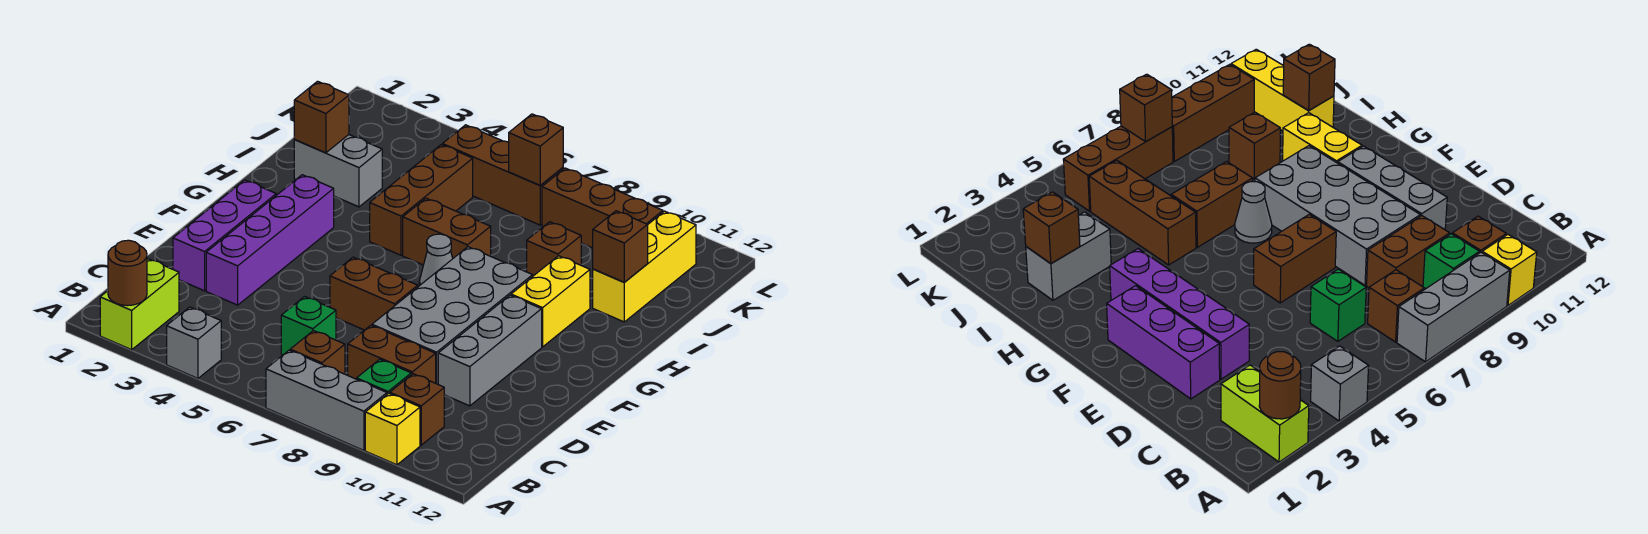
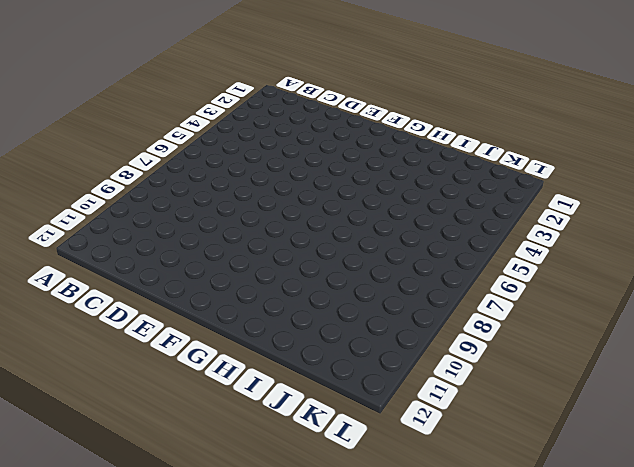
none -> lime brick A2:B2 level 1
none -> grey brick A4 level 1
none -> grey brick A7:A9 level 1

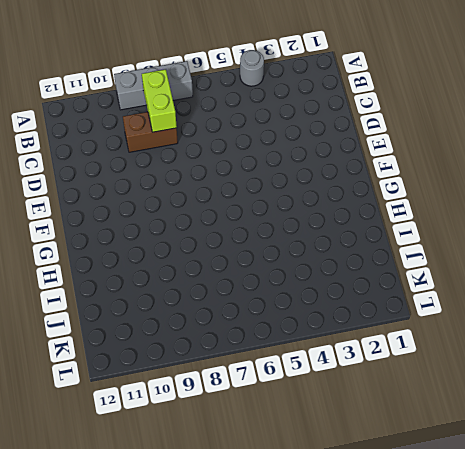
grey round brick A4 level 1 -> grey brick A4 level 1
lime brick B8:C8 level 2 -> lime brick A2:B2 level 1
none -> yellow brick A10 level 1
none -> brown brick B7 level 1
none -> green brick B9 level 1

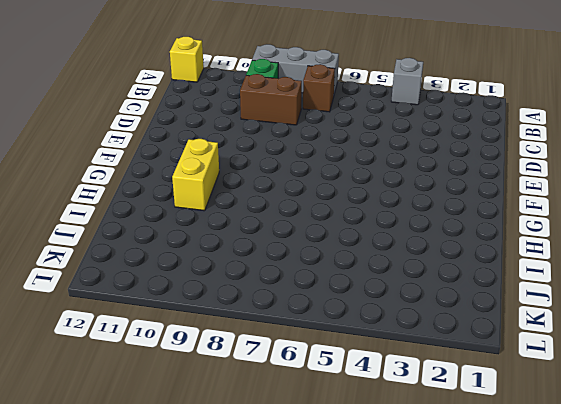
yellow brick A12 level 1 -> yellow brick A10 level 1
none -> lime brick A2:B2 level 1
none -> brown brick B10 level 1
none -> green brick C6 level 1

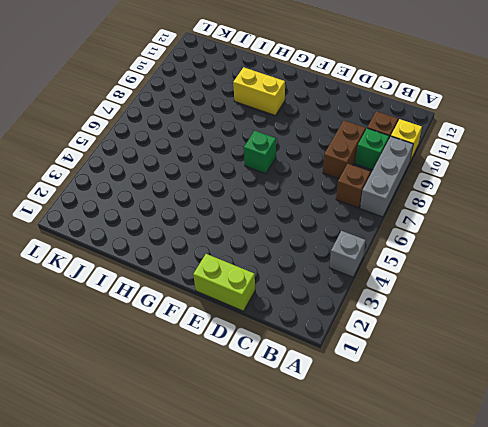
lime brick D1:E1 level 1 -> lime brick A2:B2 level 1
green brick F7 level 1 -> green brick C6 level 1
none -> purple brick D2:F2 level 1
none -> purple brick D3:G3 level 1
none -> grey brick D8:G9 level 1

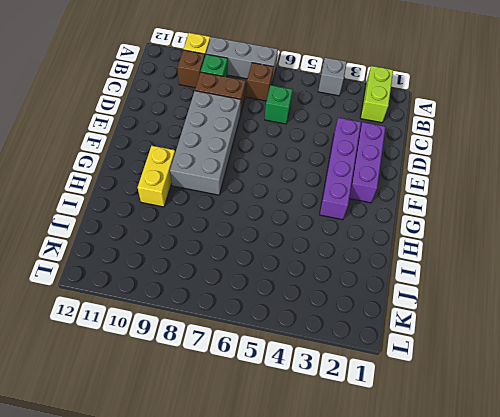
none -> grey brick D10:F10 level 1
none -> brown brick E6:E7 level 1
none -> grey cone G7 level 1

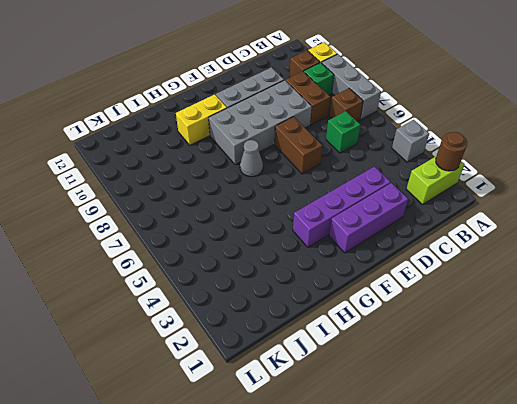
none -> brown brick H5:J5 level 1
none -> brown brick H6:H7 level 1
none -> grey brick I2:I3 level 1

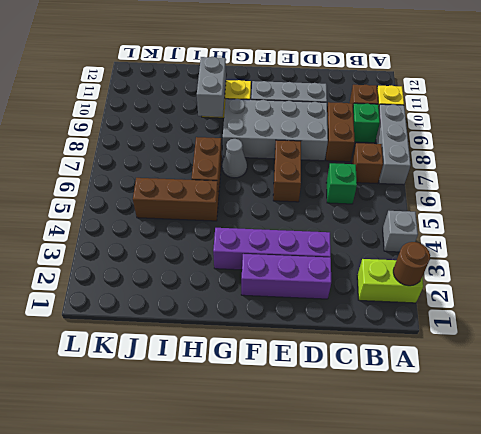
grey brick H9:H10 level 2 -> grey brick I2:I3 level 1
none -> brown brick I9 level 1
none -> yellow brick I11:K11 level 1
none -> brown brick K5:K7 level 1

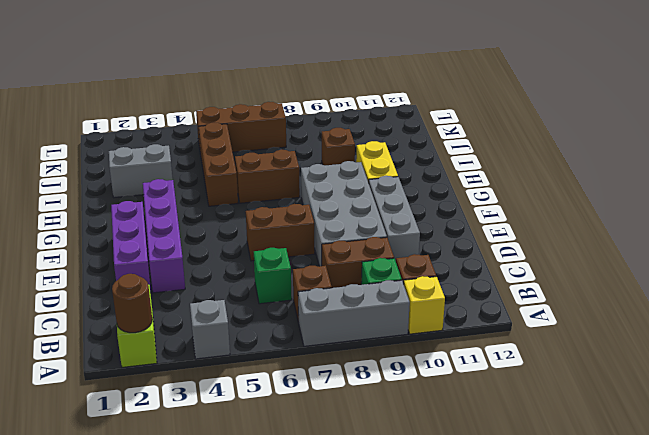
none -> grey cone G7 level 1
none -> yellow brick I11:K11 level 1
none -> brown brick K8:K10 level 1

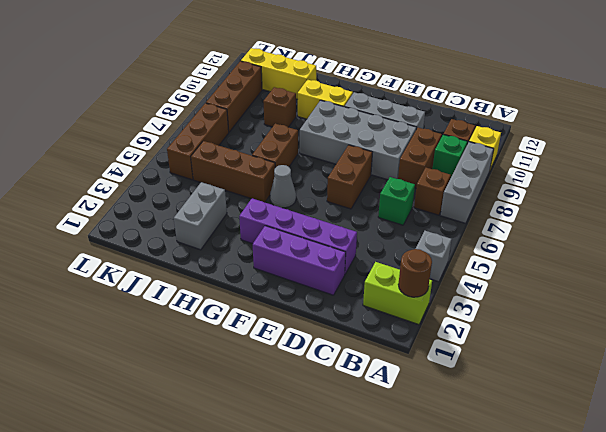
grey cone G5 level 1 -> grey cone G7 level 1
none -> brown brick I2 level 2
none -> brown brick I11 level 2
none -> brown brick K7 level 2

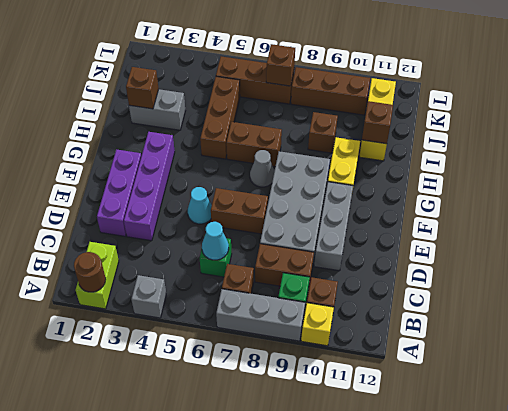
cyan cone C6 level 2 -> none
cyan cone E5 level 1 -> none

